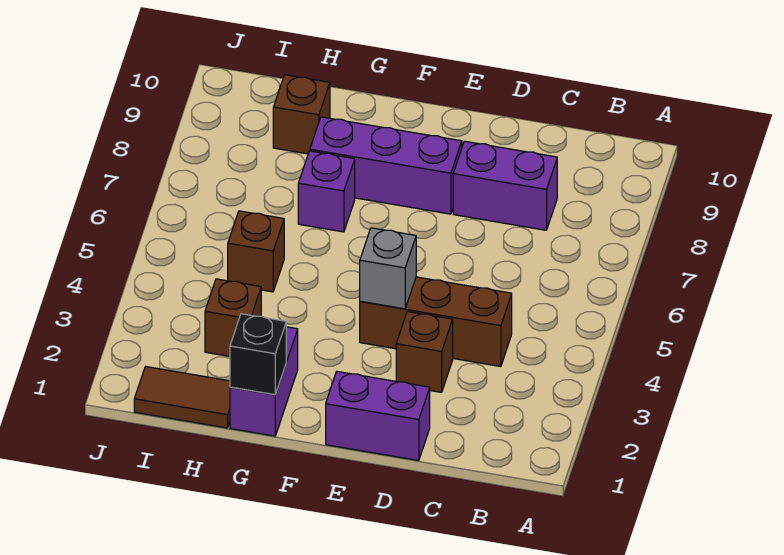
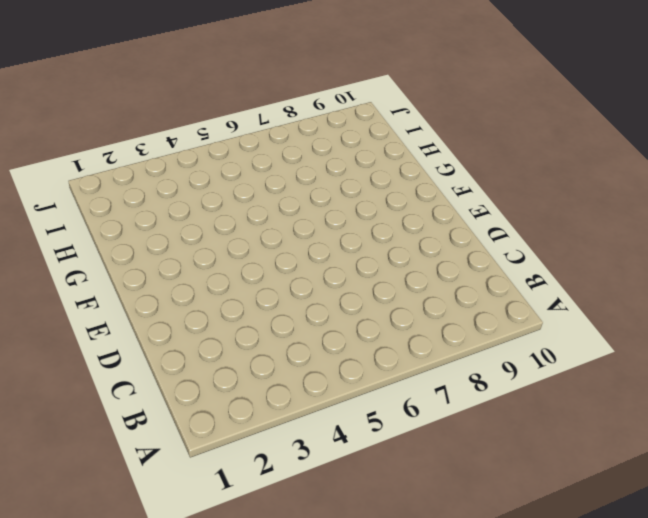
none -> brown brick C4:E4 level 1
none -> purple brick C8:D8 level 1
none -> purple brick D1:E1 level 1

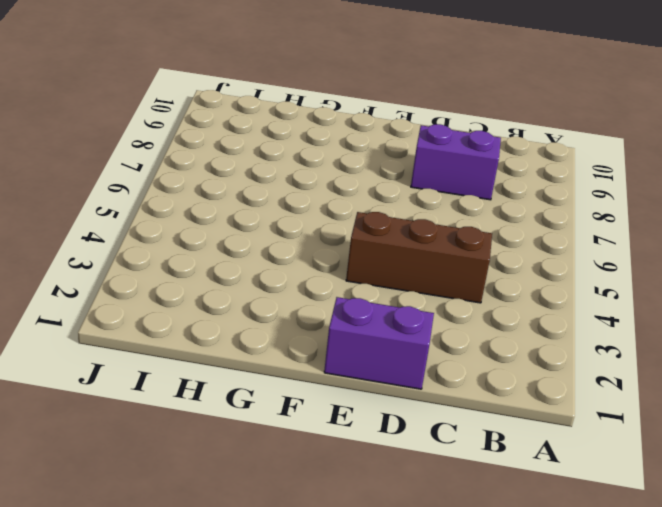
none -> brown brick D3 level 1
none -> purple brick E8:G8 level 1
none -> purple brick G1:G2 level 1

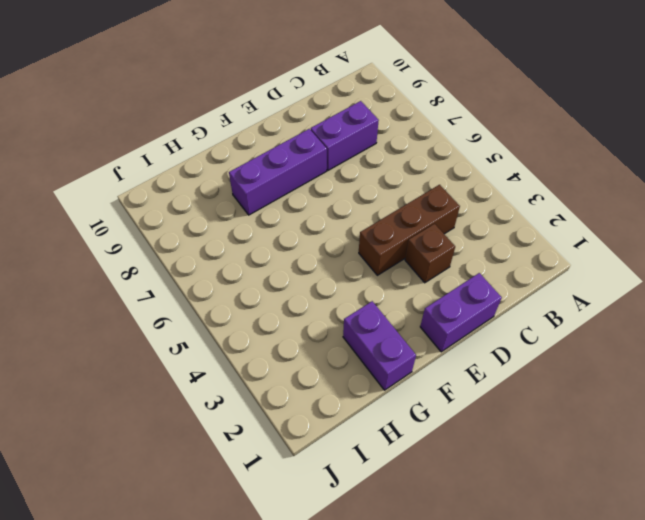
none -> purple brick G7 level 1
none -> brown tile H1:I1 level 1
none -> brown brick H3 level 1

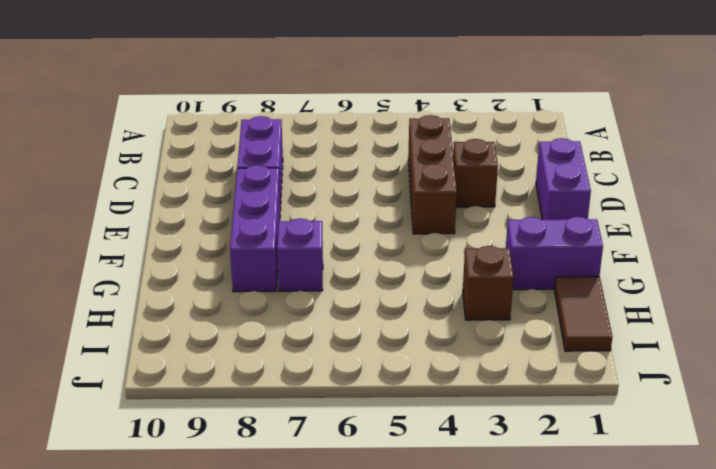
none -> brown brick H5 level 1
none -> brown brick H9 level 1
none -> grey brick E4 level 2

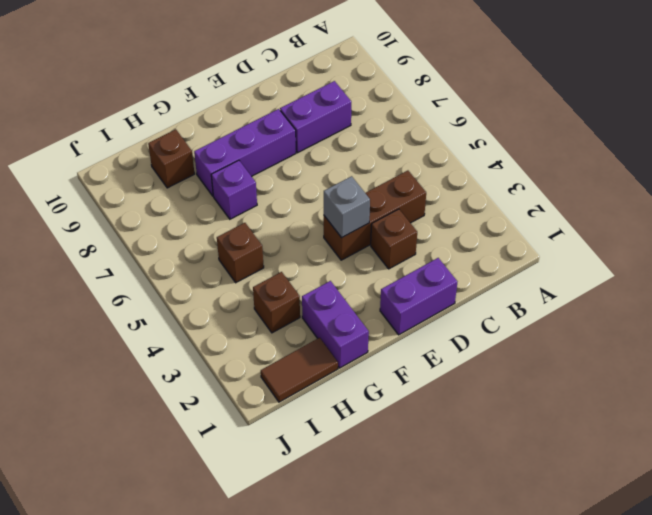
none -> black brick G1 level 2

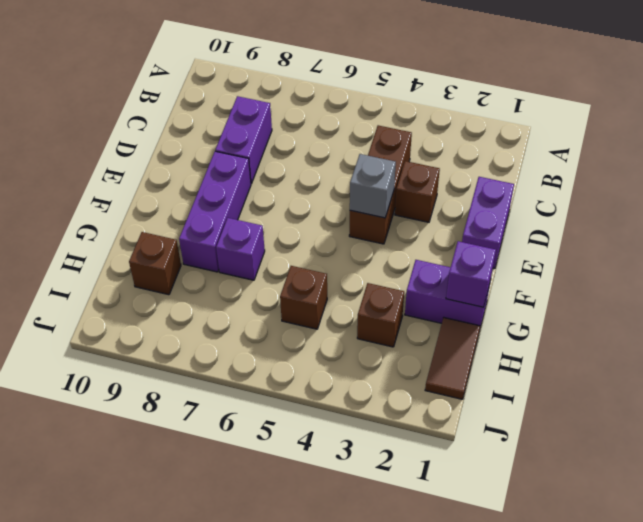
purple brick G1 level 2 -> black brick G1 level 2

